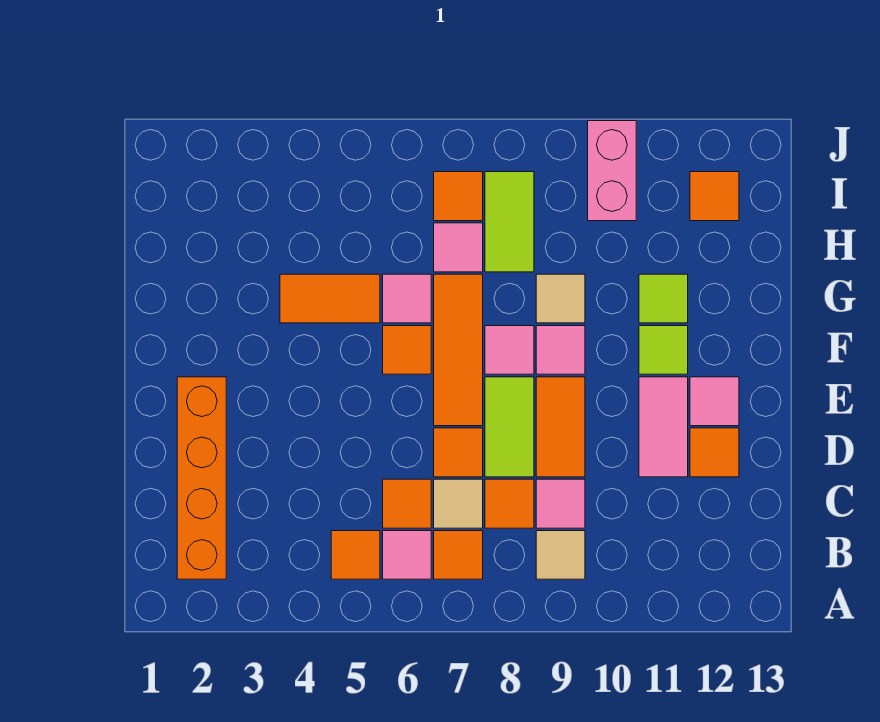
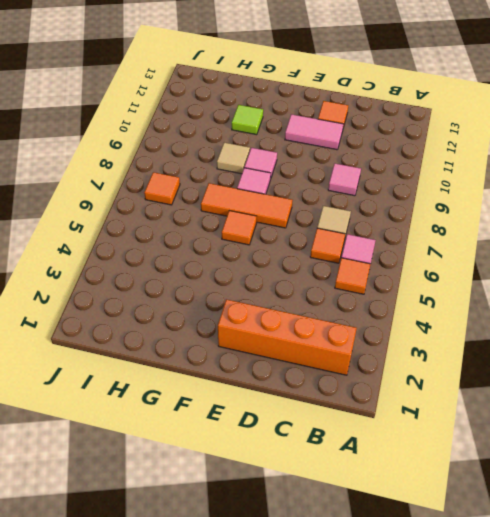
none -> orange tile B7 level 1
none -> tan tile B9 level 1
none -> orange tile C8 level 1

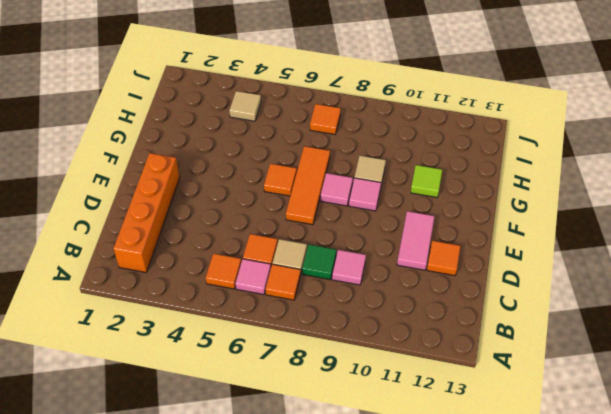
green tile C8 level 1 -> orange tile C8 level 1
tan tile I4 level 1 -> tan tile B9 level 1
none -> orange tile D7 level 1
none -> lime tile D8:E8 level 1
none -> orange tile D9:E9 level 1

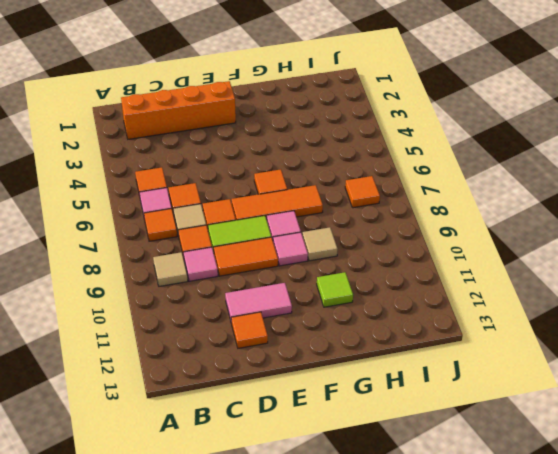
none -> pink tile E12 level 1
none -> lime tile F11 level 1
none -> orange tile G4:G5 level 1

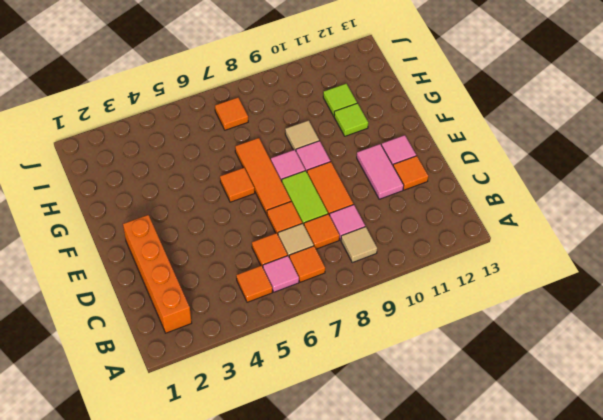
lime tile H11 level 1 -> lime tile F11 level 1
none -> orange tile G4:G5 level 1
none -> pink tile G6 level 1
none -> pink tile H7 level 1

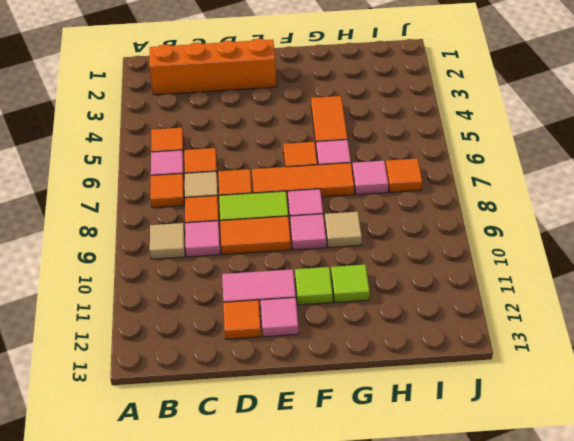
none -> lime tile H8:I8 level 1
none -> pink brick I10:J10 level 1
none -> orange tile I12 level 1

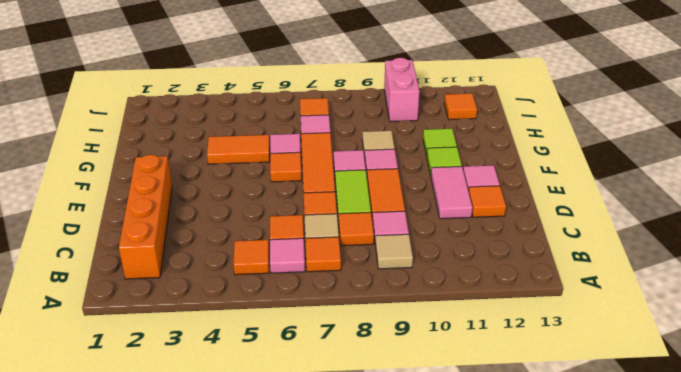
none -> lime tile H8:I8 level 1

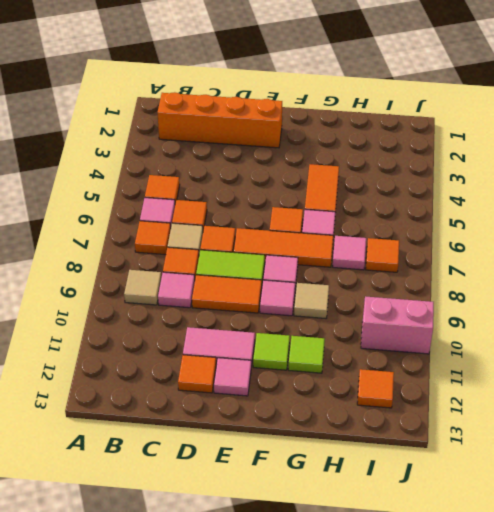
none -> lime tile H8:I8 level 1

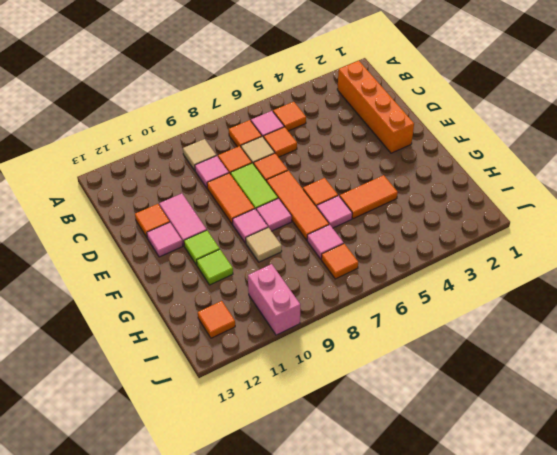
none -> lime tile H8:I8 level 1

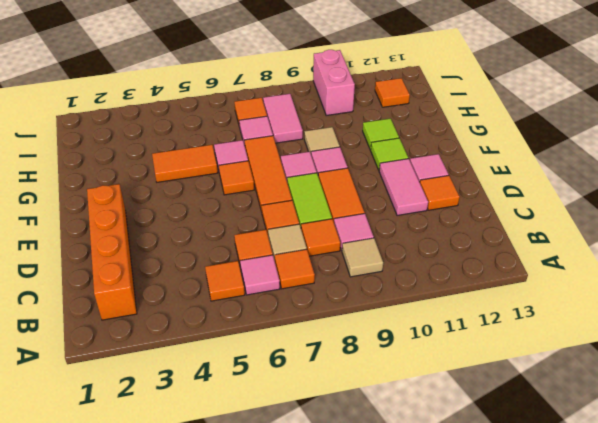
pink tile H8:I8 level 1 -> lime tile H8:I8 level 1

